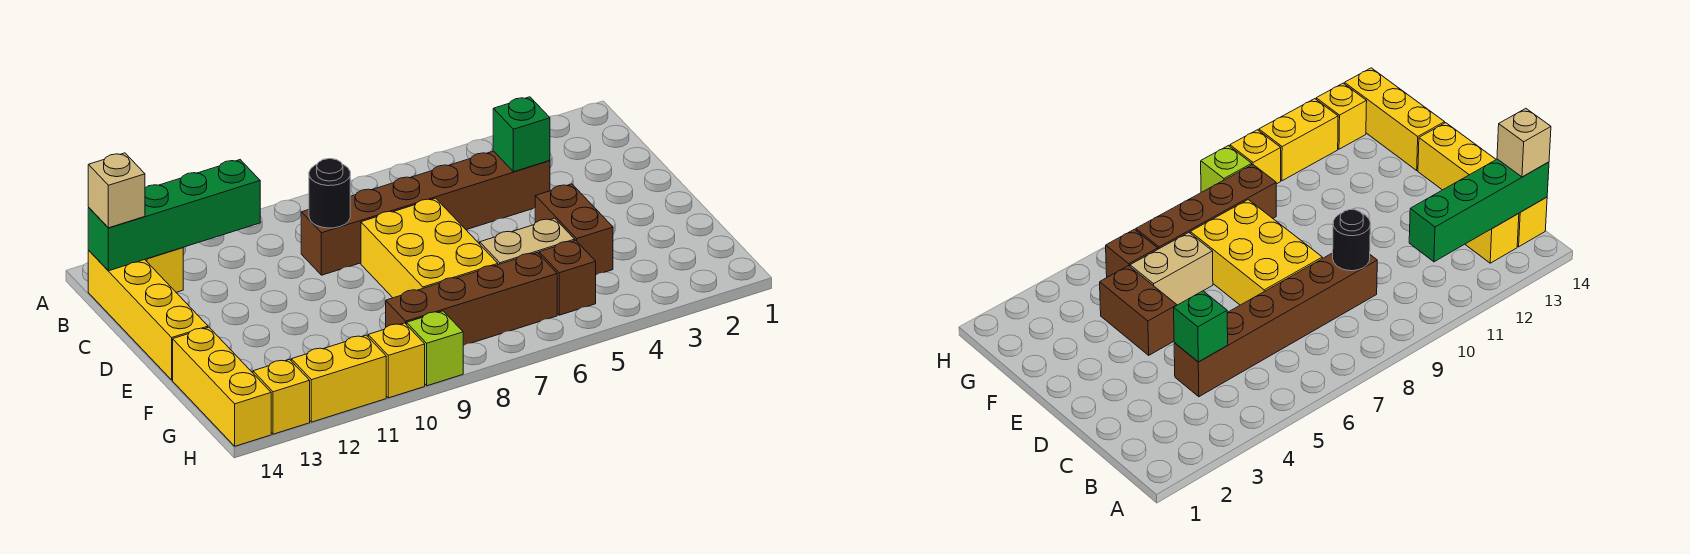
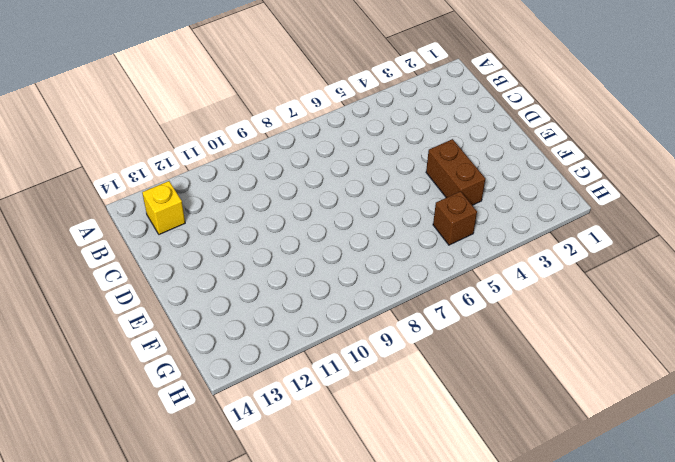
none -> yellow brick B14:E14 level 1
none -> brown brick C4:C9 level 1
none -> yellow brick D7:F8 level 1

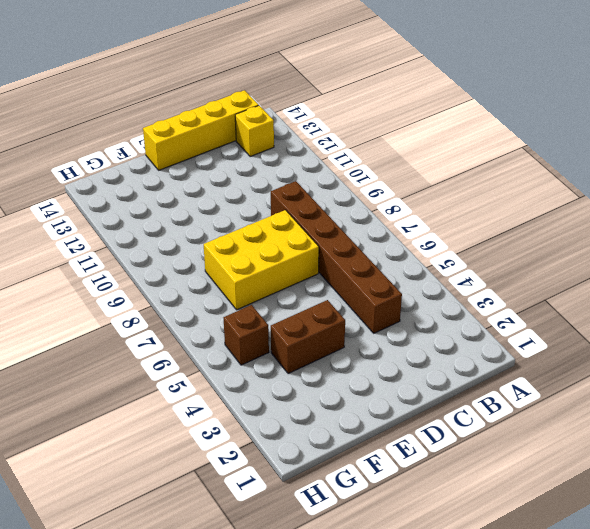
none -> tan brick F5:F6 level 1
none -> yellow brick F14:H14 level 1
none -> brown brick G6:G9 level 1

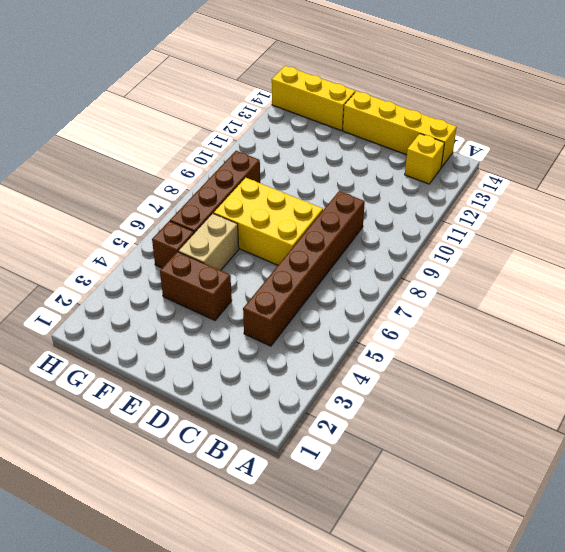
none -> lime brick H9 level 1
none -> yellow brick H10 level 1
none -> yellow brick H11:H12 level 1

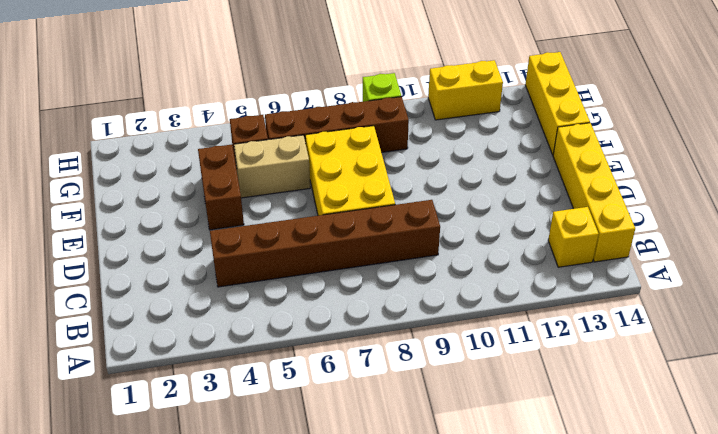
none -> yellow brick H10 level 1
none -> yellow brick H13 level 1
none -> green brick B11:B14 level 2

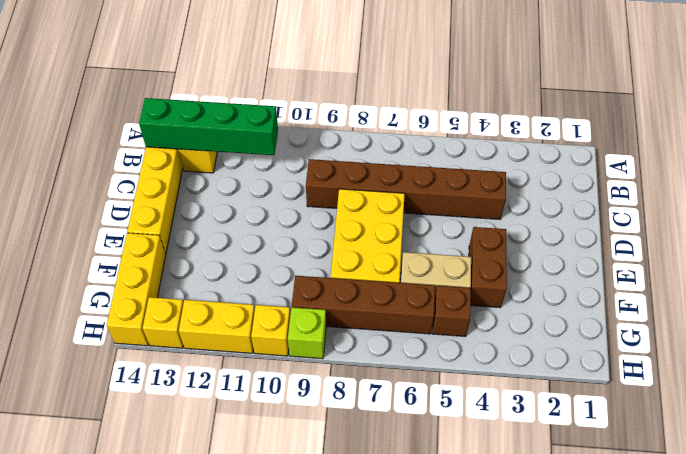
none -> green brick C4 level 2
none -> black round brick C9 level 2
none -> tan brick B14 level 3

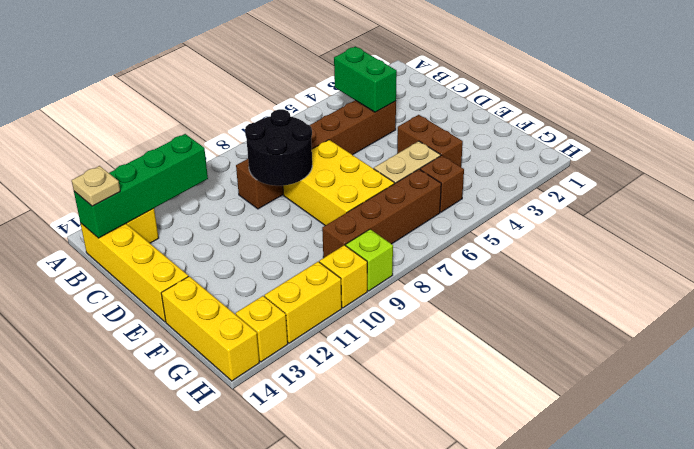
green brick B4:C4 level 2 -> green brick C4 level 2
tan plate B14 level 3 -> tan brick B14 level 3
black round brick C8:D9 level 2 -> black round brick C9 level 2

